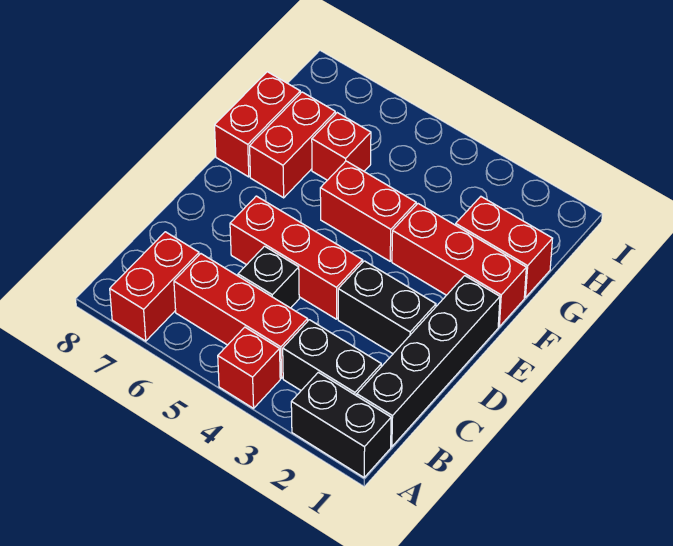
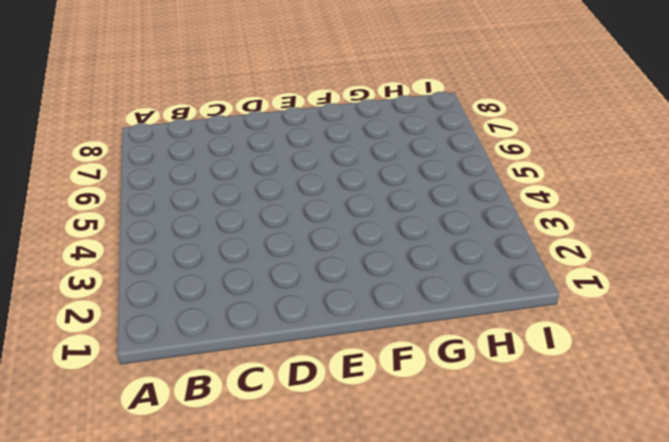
none -> black brick A1:A2 level 1
none -> red brick A4 level 1
none -> red brick A7:B7 level 1

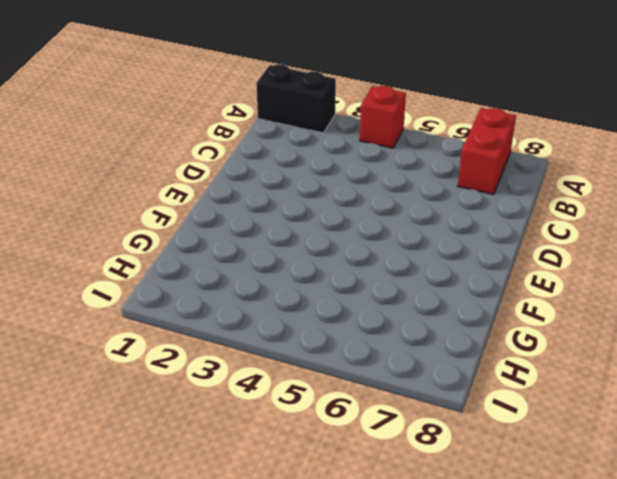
none -> black brick B1:E1 level 1
none -> black brick B2:B3 level 1
none -> red brick B4:B6 level 1

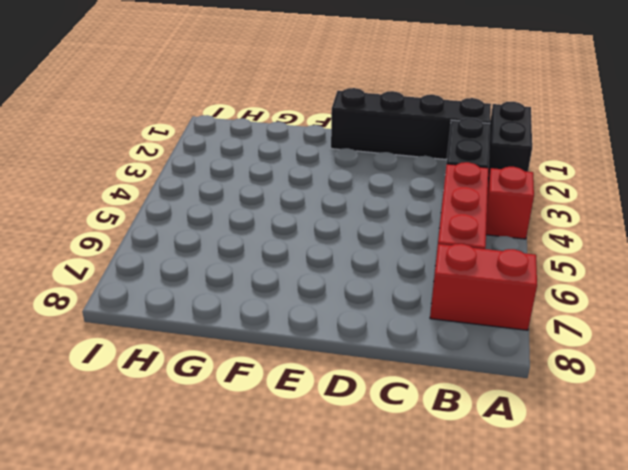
none -> black brick C5 level 1
none -> black brick D2:D3 level 1
none -> red brick D4:D6 level 1

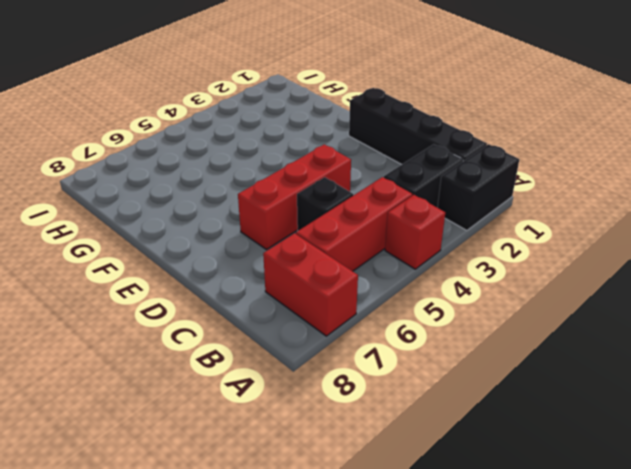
none -> black brick D2:D3 level 1
none -> red brick F1:F3 level 1
none -> red brick F4:F5 level 1

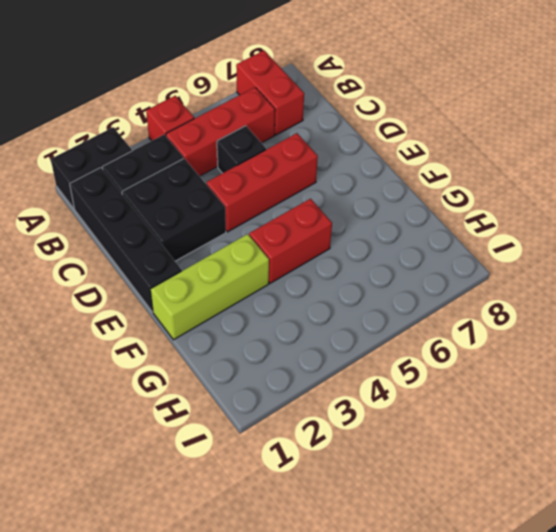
black brick C2:D3 level 1 -> black brick D2:D3 level 1
lime brick F1:F3 level 1 -> red brick F1:F3 level 1
none -> red brick F7:G7 level 1
none -> red brick F8:G8 level 1
none -> red brick G1:G2 level 1

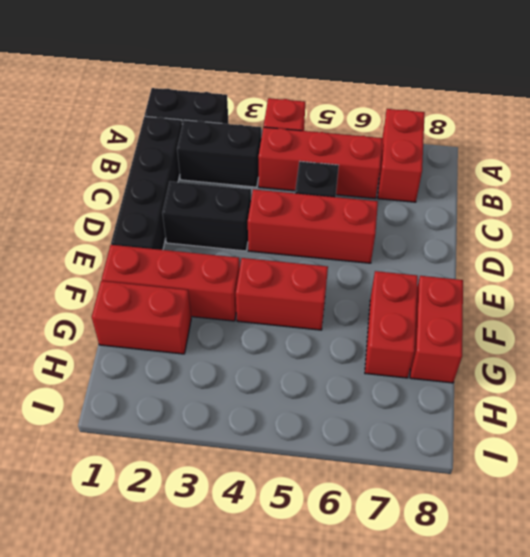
none -> red brick G6 level 1

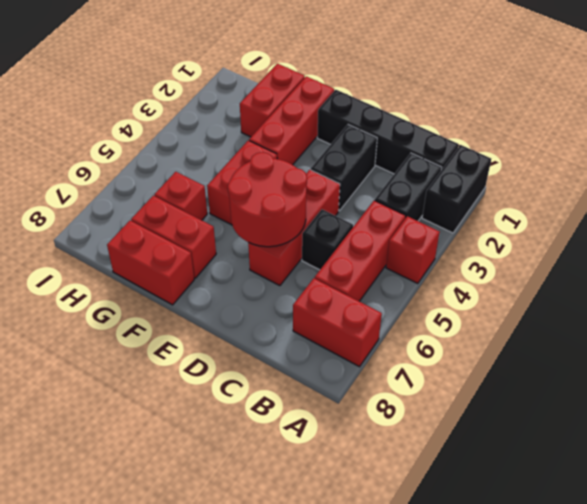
red round brick D5:E6 level 2 -> none

